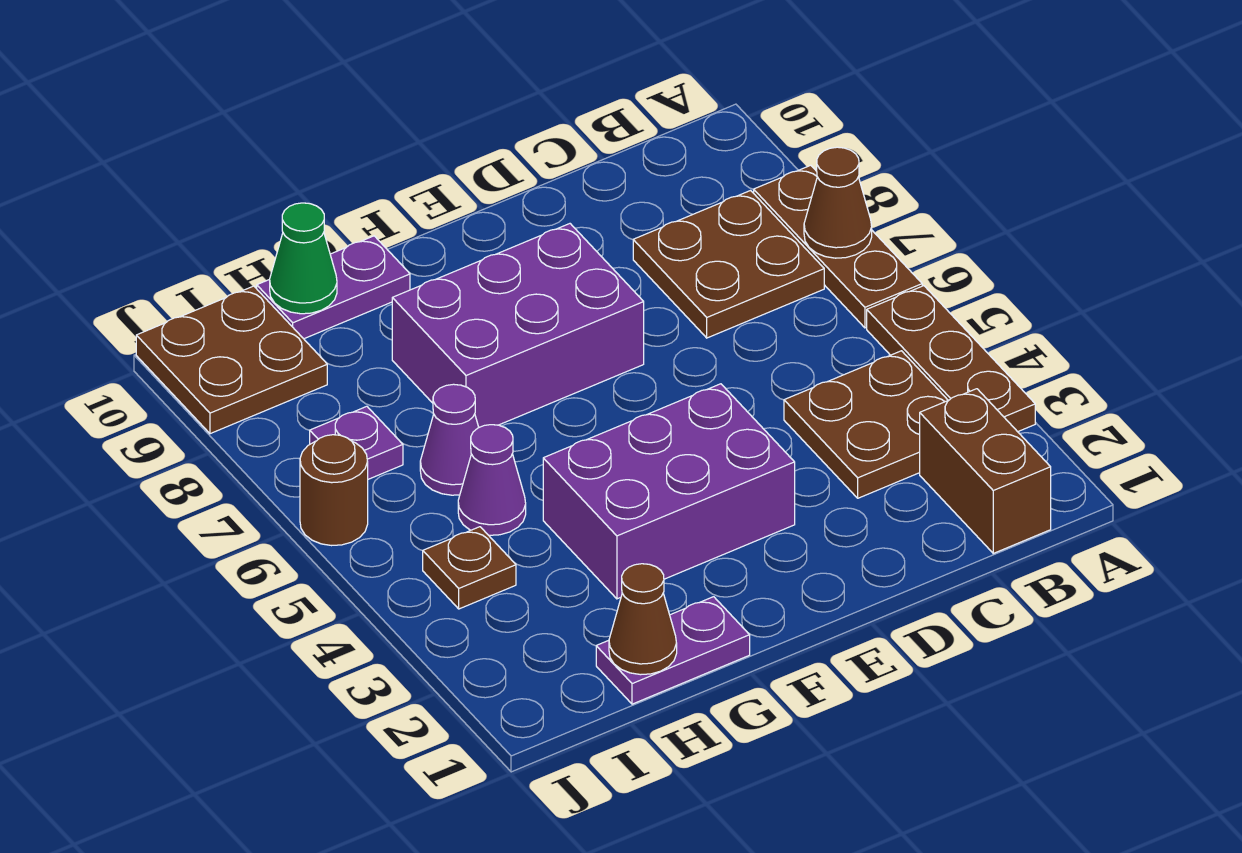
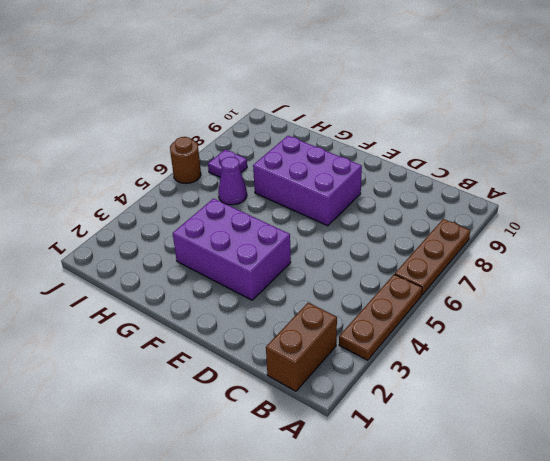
none -> brown plate B3:C4 level 1
none -> brown plate B7:C8 level 1
none -> purple plate G1:H1 level 1

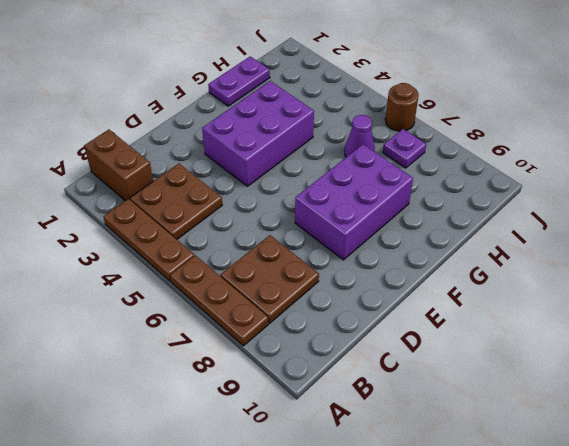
none -> purple plate G10:H10 level 1
none -> purple cone H5 level 1
none -> brown plate I4 level 1

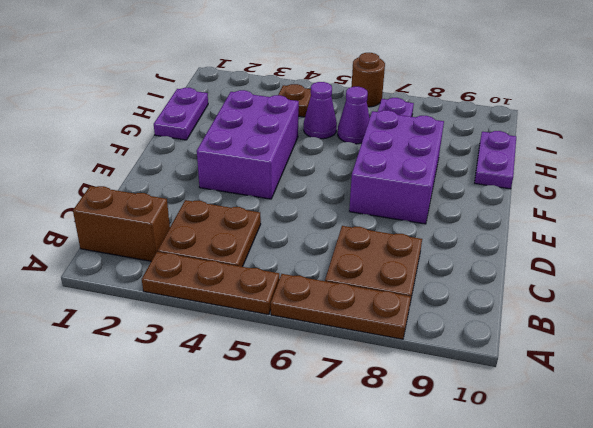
none -> brown plate I9:J10 level 1
none -> brown cone A7 level 2
none -> brown cone H1 level 2

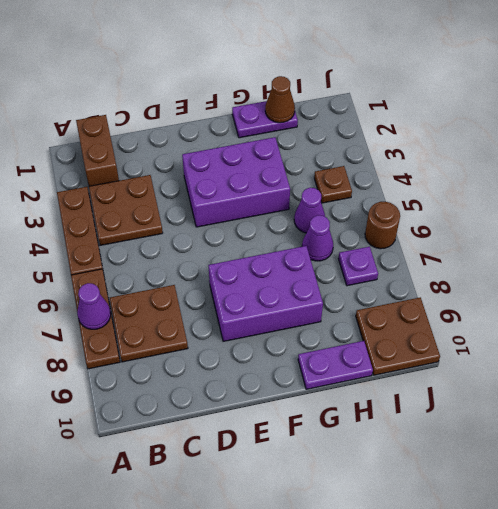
purple cone A7 level 2 -> brown cone A7 level 2
none -> green cone H10 level 2

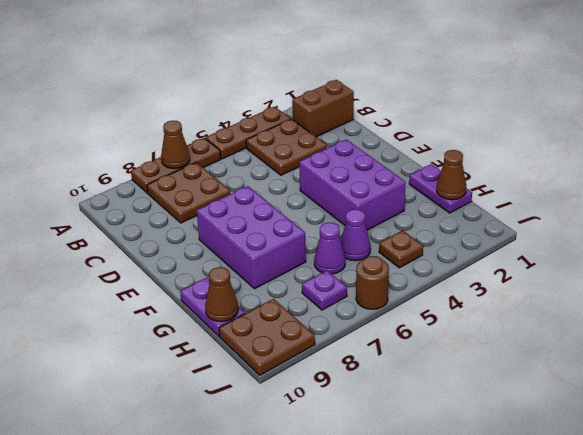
brown cone H10 level 2 -> green cone H10 level 2

